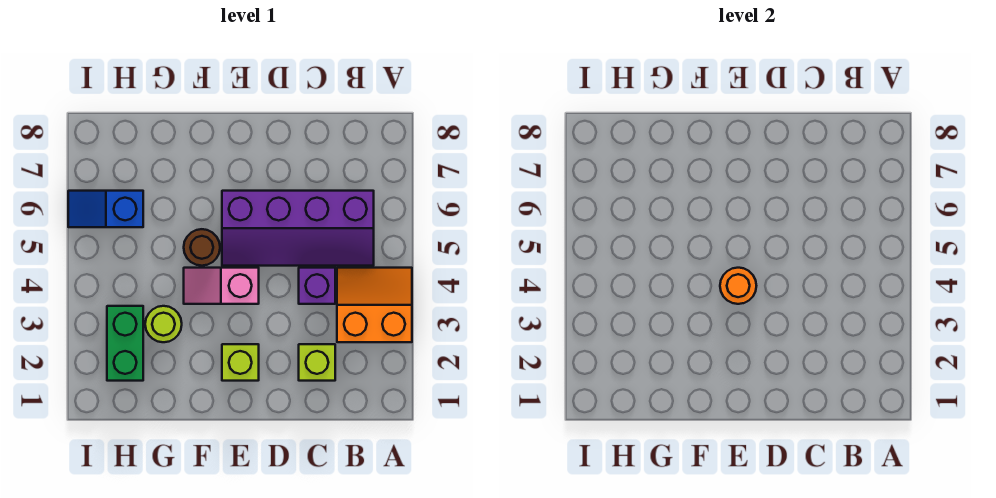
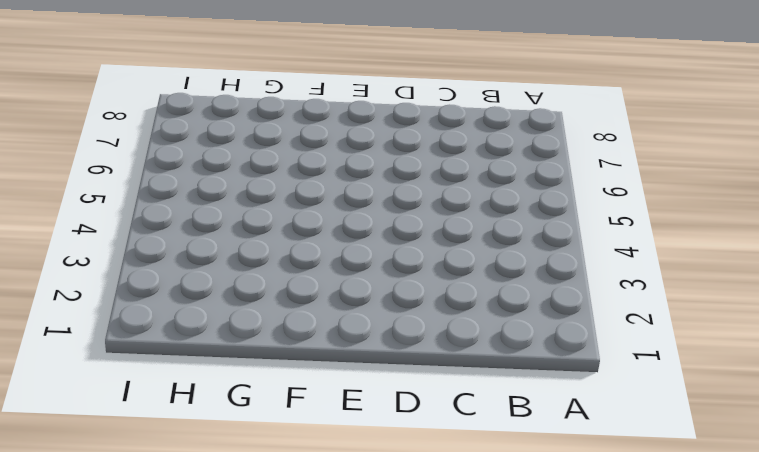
none -> orange slope A3:B4 level 1 top 3
none -> purple slope B5:E6 level 1 top 6

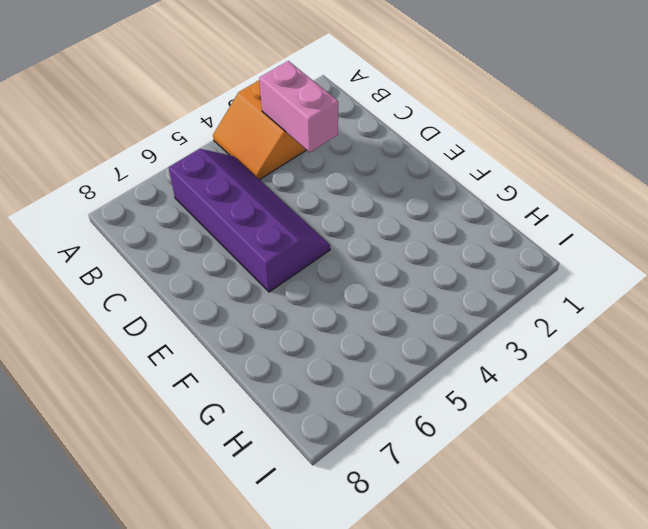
pink brick B3:C3 level 2 -> none
none -> lime brick C2 level 1
none -> purple brick C4 level 1

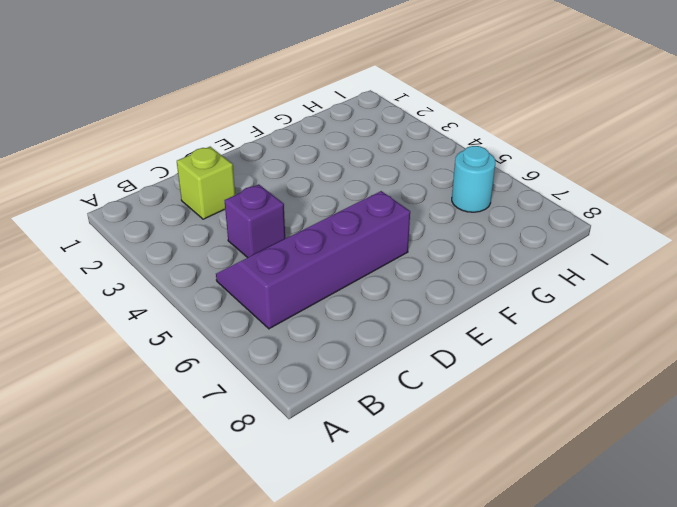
cyan round brick H6 level 1 -> blue slope H6:I6 level 1 top H
none -> orange slope A3:B4 level 1 top 3
none -> lime brick E2 level 1

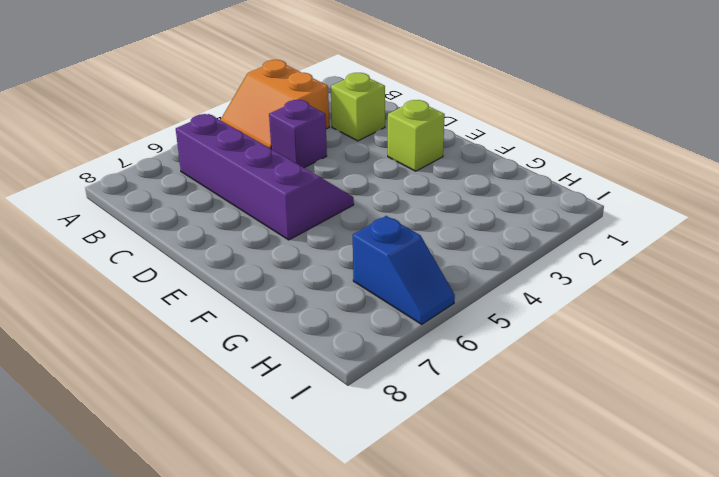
none -> pink slope E4:F4 level 1 top E
none -> brown round brick F5 level 1

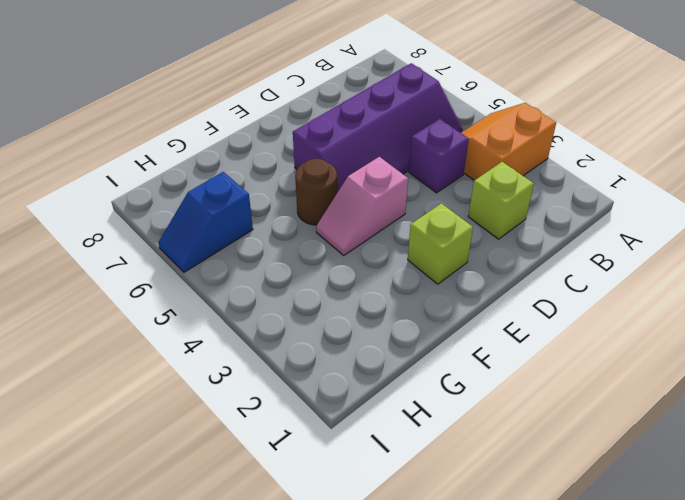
none -> lime round brick G3 level 1
none -> green brick H2:H3 level 1

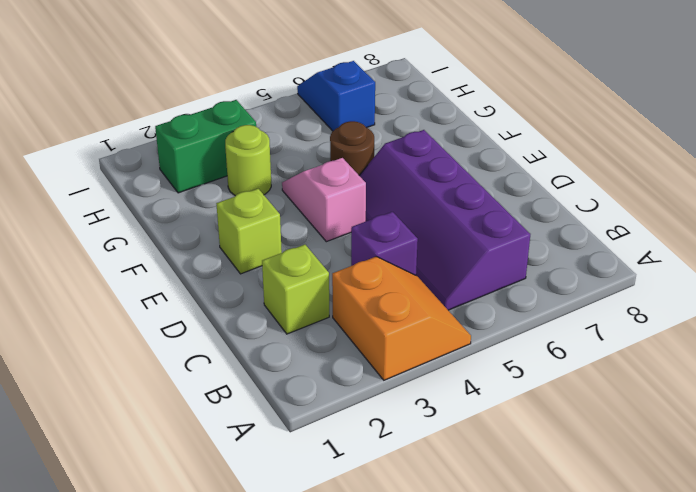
none -> orange round brick E4 level 2

